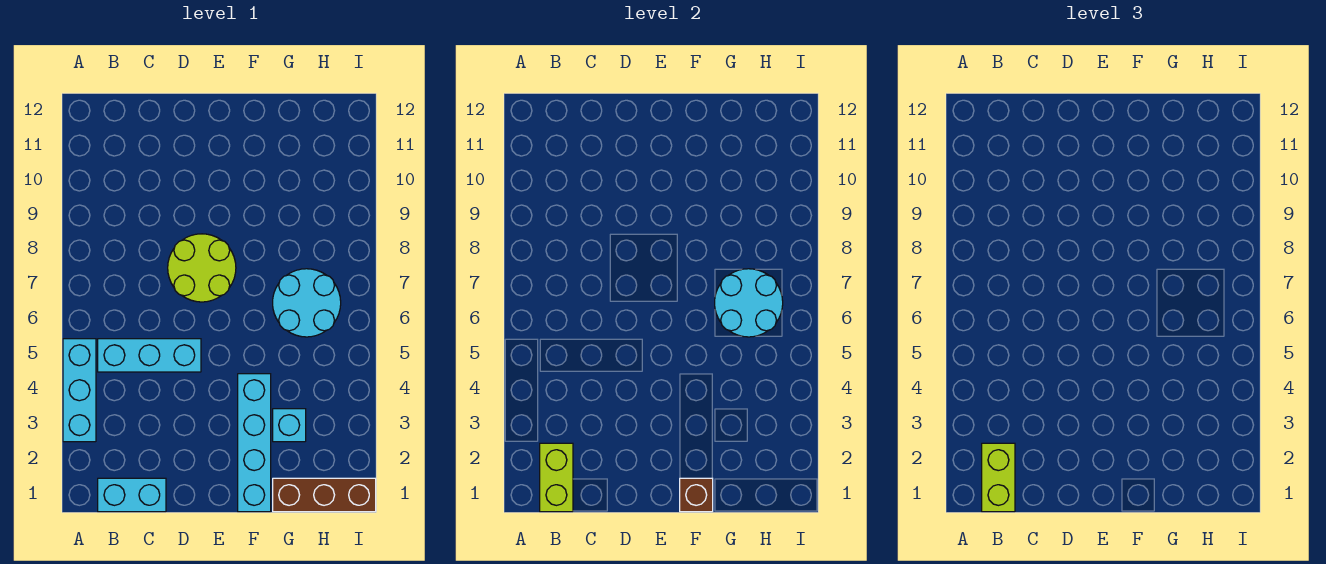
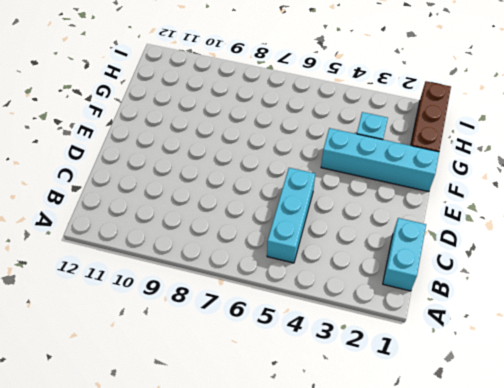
none -> cyan brick A3:A5 level 1
none -> lime round brick D7:E8 level 1
none -> cyan round brick G6:H7 level 1

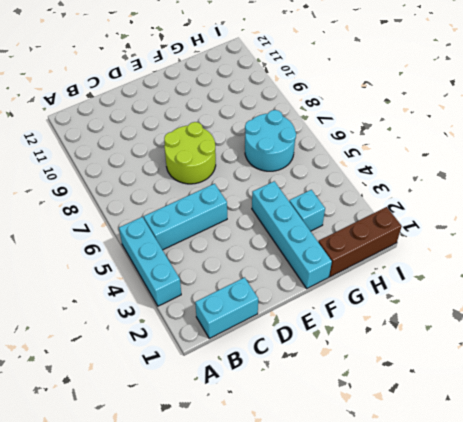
none -> lime brick B1:B2 level 2
none -> brown brick F1 level 2
none -> cyan round brick G6:H7 level 2

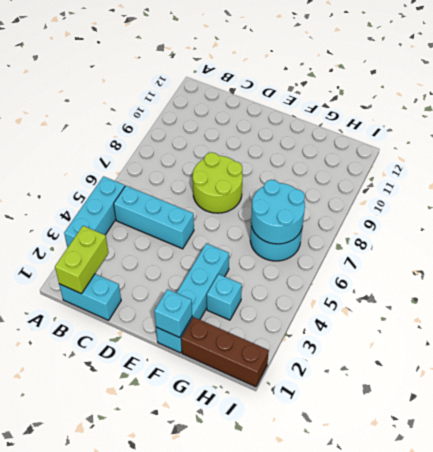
cyan brick F1 level 2 -> brown brick F1 level 2
none -> lime brick B1:B2 level 3

